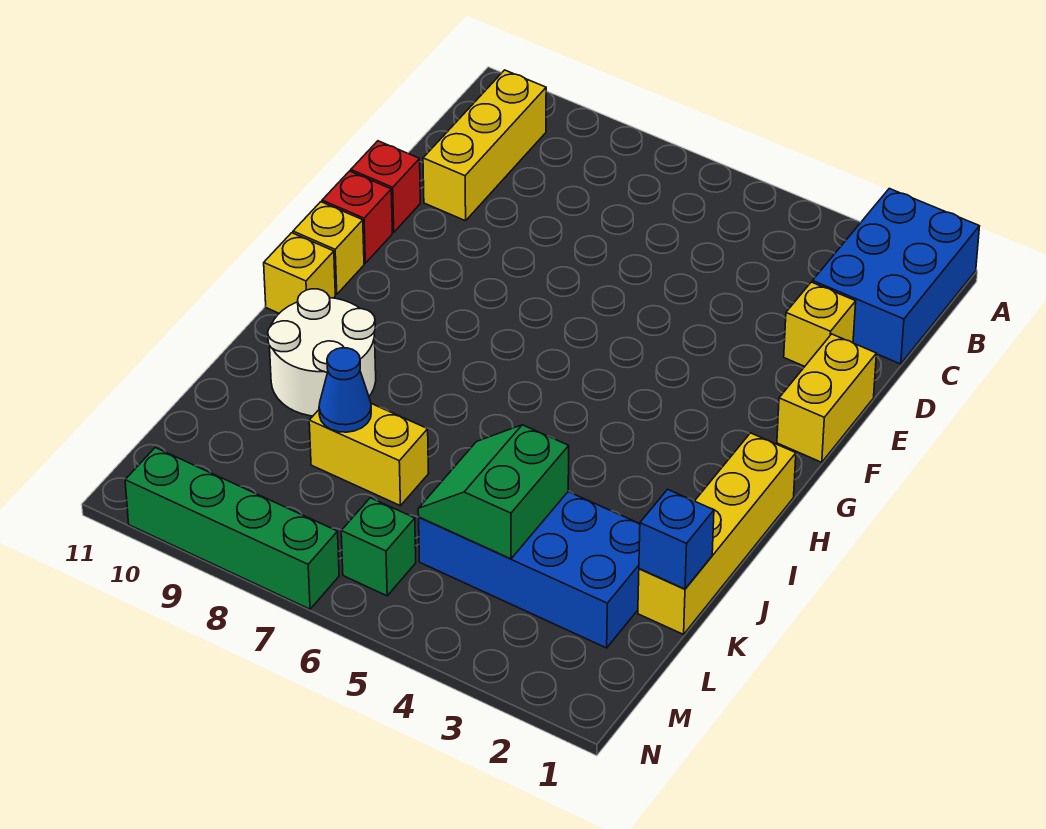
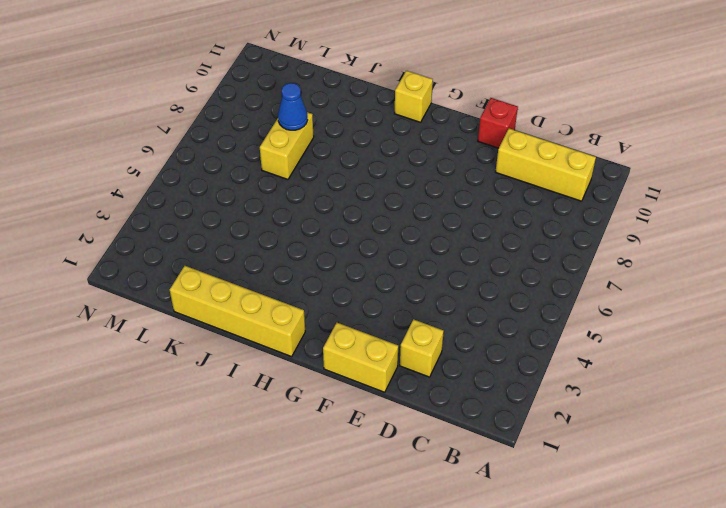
none -> blue brick A1:C2 level 1
none -> red brick F11 level 1
none -> yellow brick G11 level 1

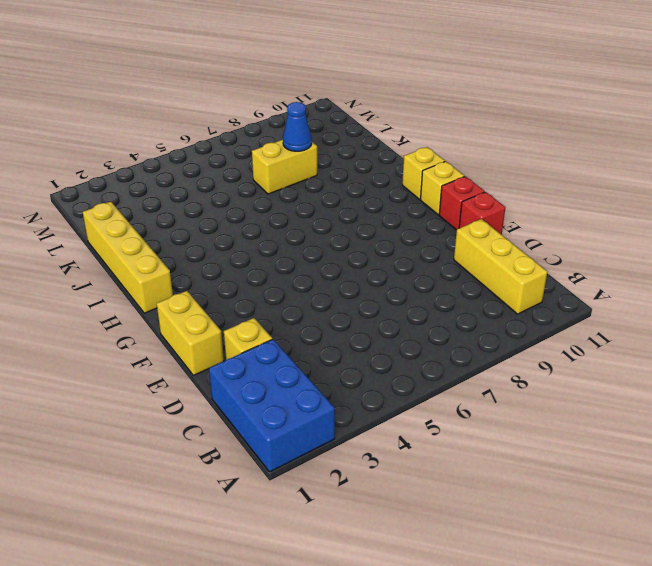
none -> white round brick I9:J10 level 1
none -> blue brick K2:L5 level 1
none -> green brick M6 level 1

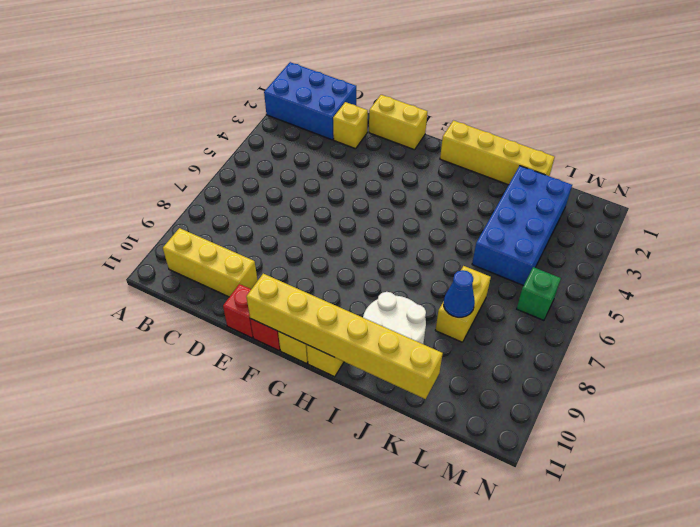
yellow brick F11:K11 level 2 -> none
none -> green brick N7:N10 level 1
none -> blue brick K1 level 2
none -> green slope K4:L5 level 2 top 4

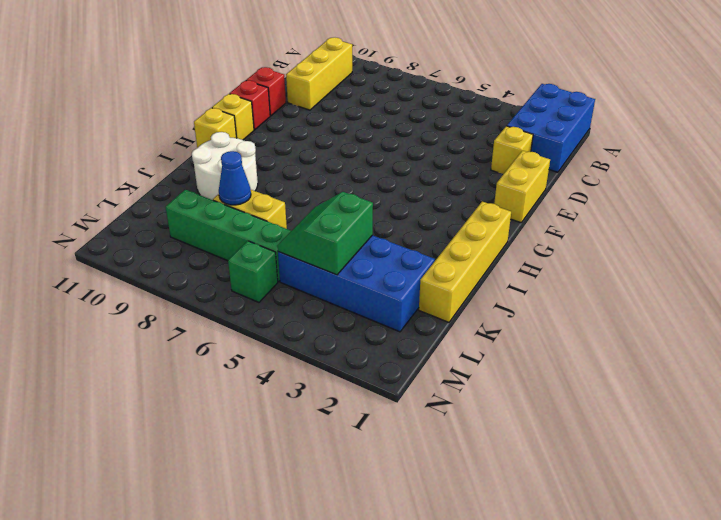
green brick L6:L9 level 1 -> green brick N7:N10 level 1
none -> blue brick K1 level 2

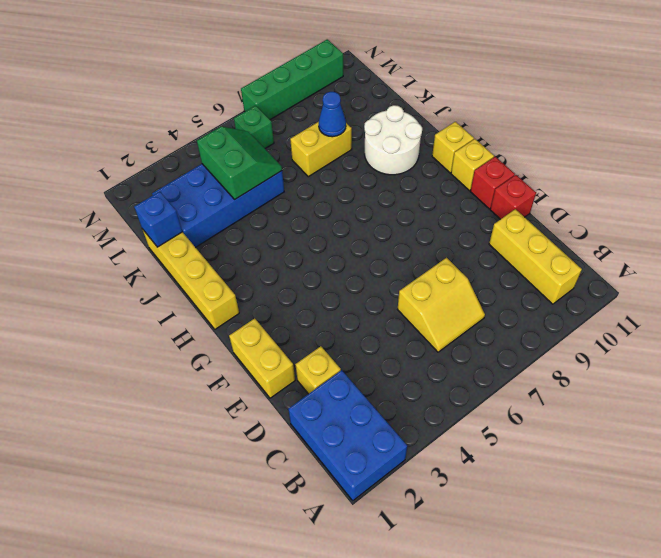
yellow slope C6:D7 level 1 top D -> none

